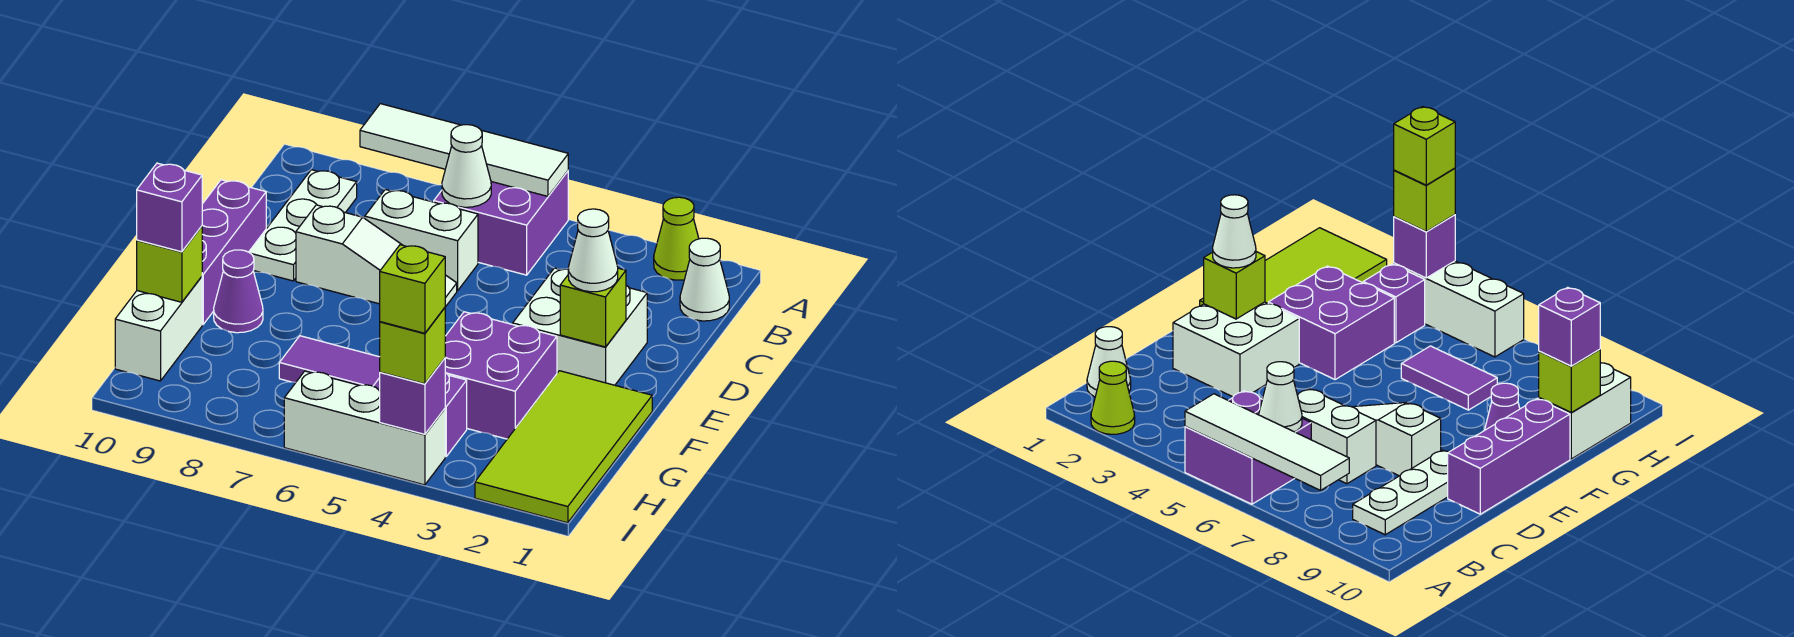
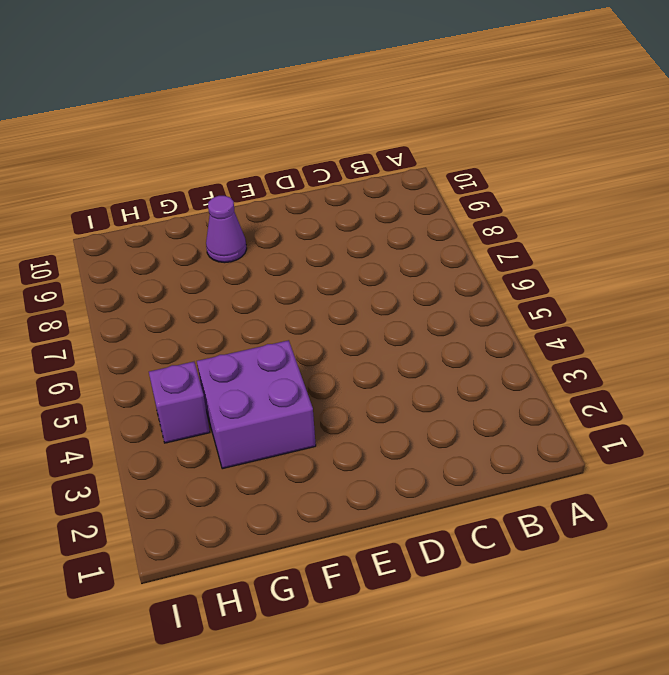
none -> lime cone A2 level 1
none -> purple brick A5:B6 level 1
none -> white cone B1 level 1

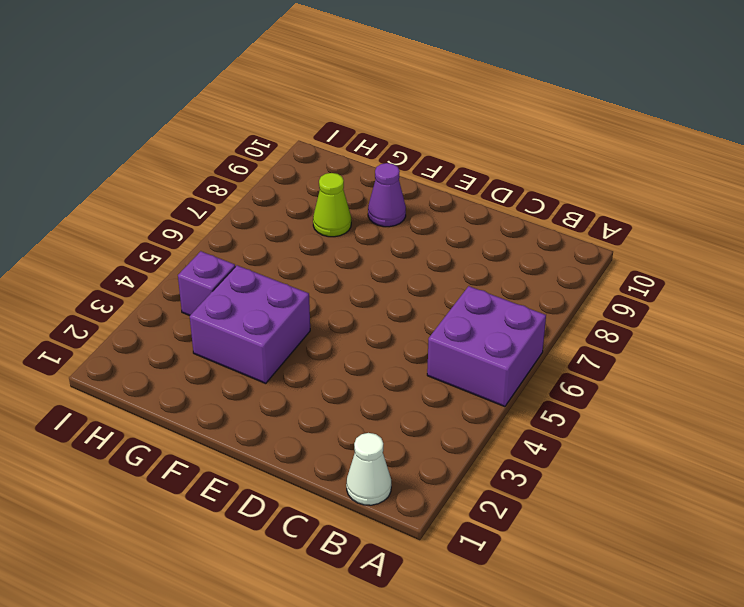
lime cone G8 level 1 -> lime cone A2 level 1
none -> white plate B9:D9 level 1
none -> white brick C6:C7 level 1
none -> white brick D2:E3 level 1

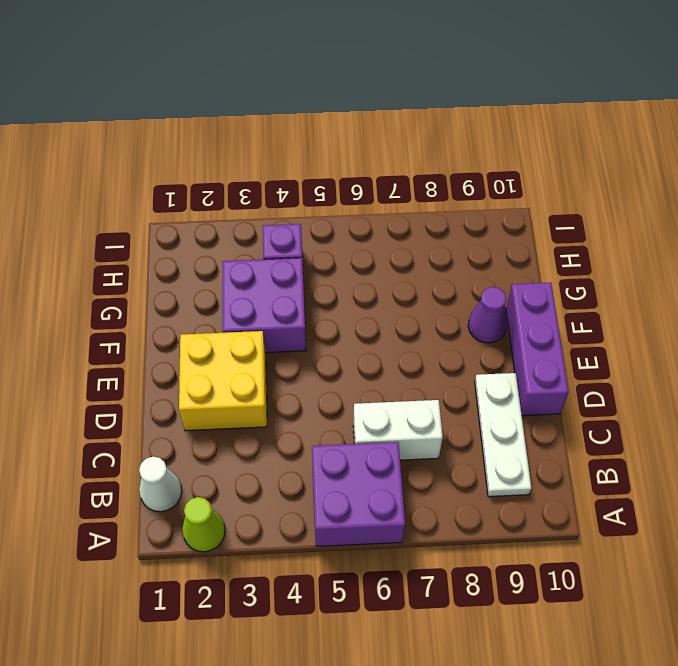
yellow brick D2:E3 level 1 -> white brick D2:E3 level 1
none -> white slope D6:D8 level 1 top 8
none -> lime tile F1:I2 level 1
none -> purple tile G6:G7 level 1

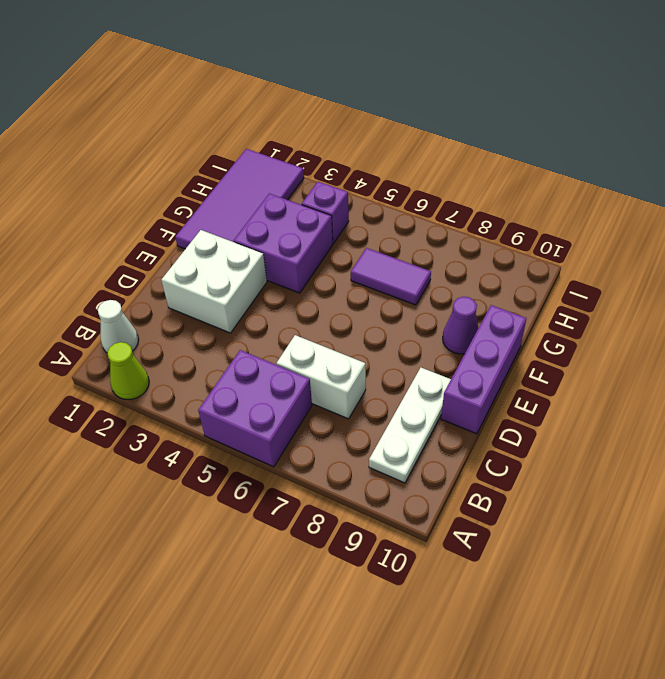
purple tile F1:I2 level 1 -> lime tile F1:I2 level 1
none -> white slope D6:D8 level 1 top 8
none -> white brick G10:H10 level 1
none -> white brick I4:I6 level 1

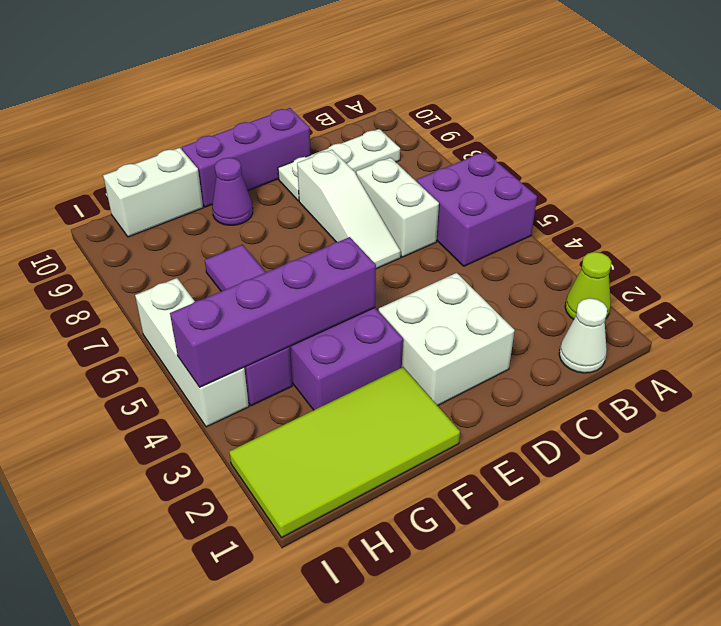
purple brick F4:I4 level 2 -> purple brick I4 level 2
none -> white tile A5:A8 level 2
none -> white cone B6 level 2
none -> lime brick E2 level 2

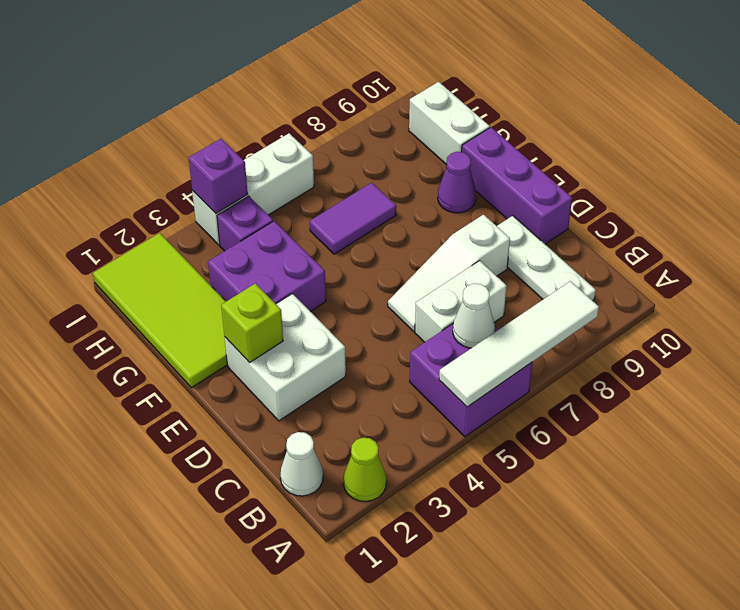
none -> lime brick G10 level 2
none -> white cone E2 level 3
none -> purple brick G10 level 3

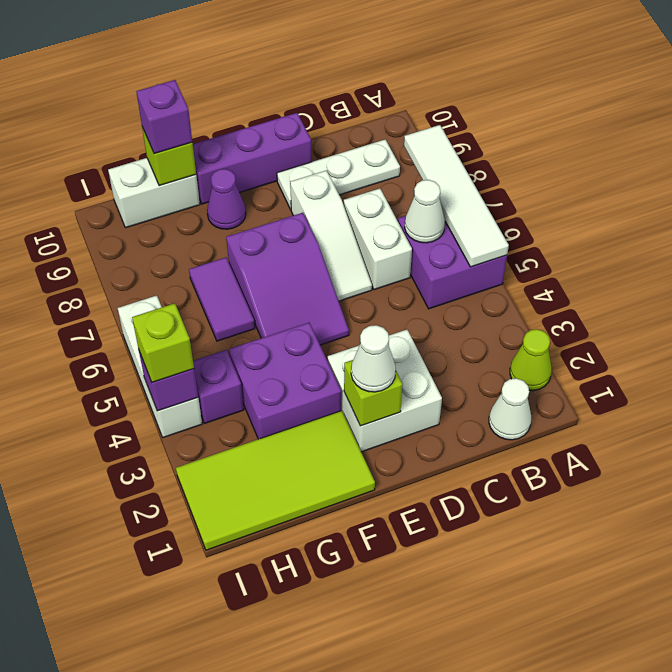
purple slope E5:F7 level 1 top 7 -> none
none -> lime brick I4 level 4

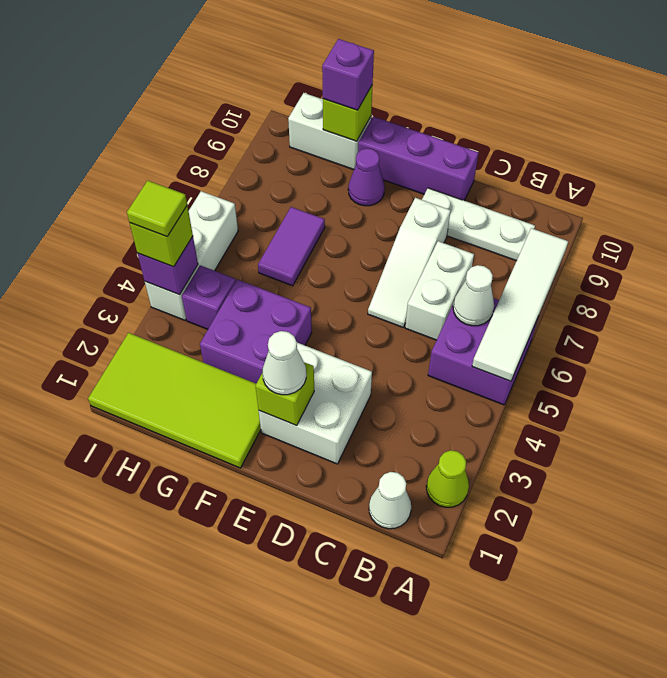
lime tile I4 level 4 -> lime brick I4 level 4

